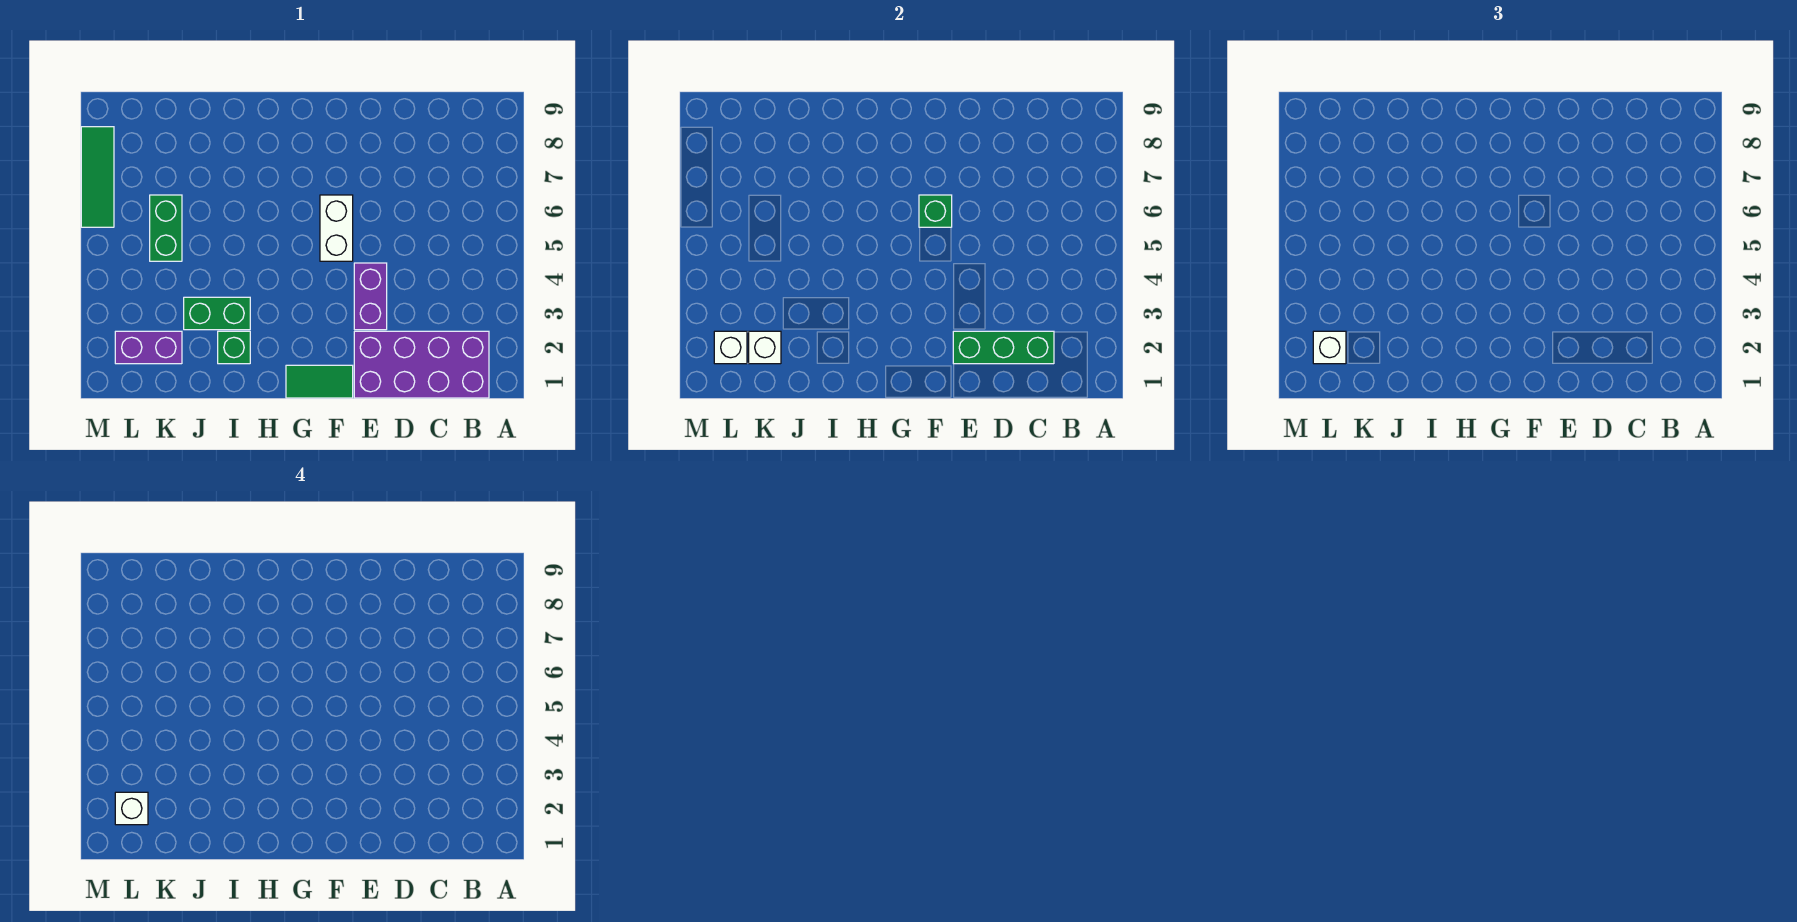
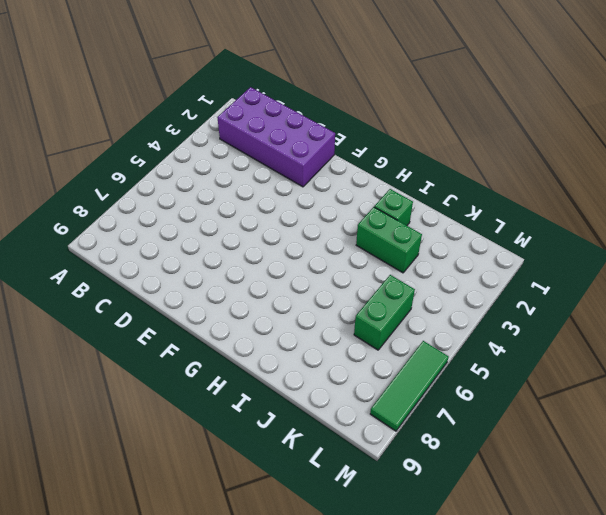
none -> purple brick E3:E4 level 1
none -> green tile F1:G1 level 1
none -> white brick F5:F6 level 1

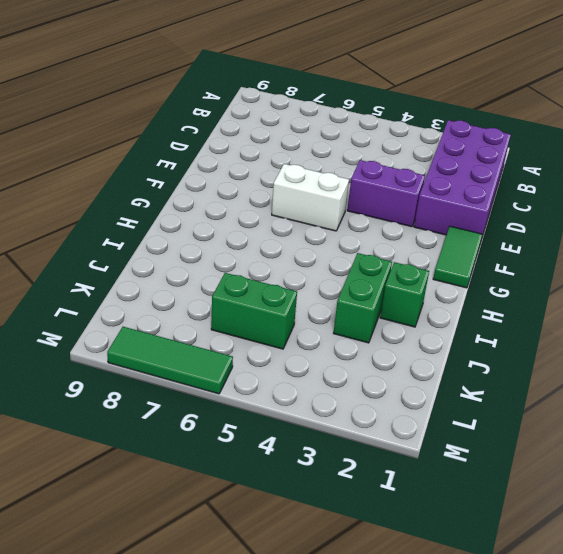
none -> purple brick K2:L2 level 1
none -> green brick C2:E2 level 2
none -> green brick F6 level 2

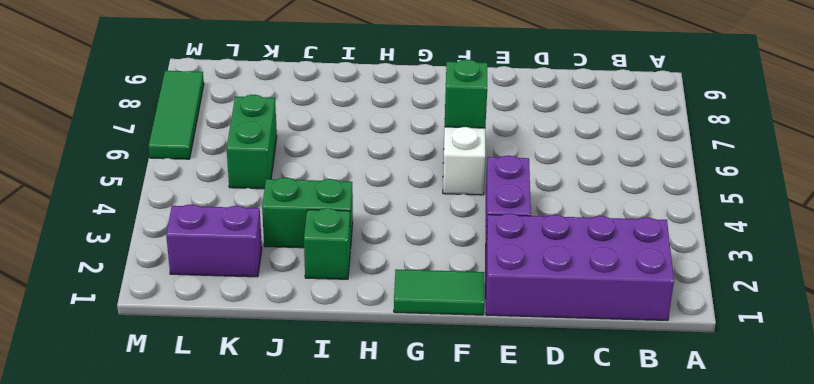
none -> green brick C2:E2 level 2
none -> white brick K2 level 2
none -> white brick L2 level 2

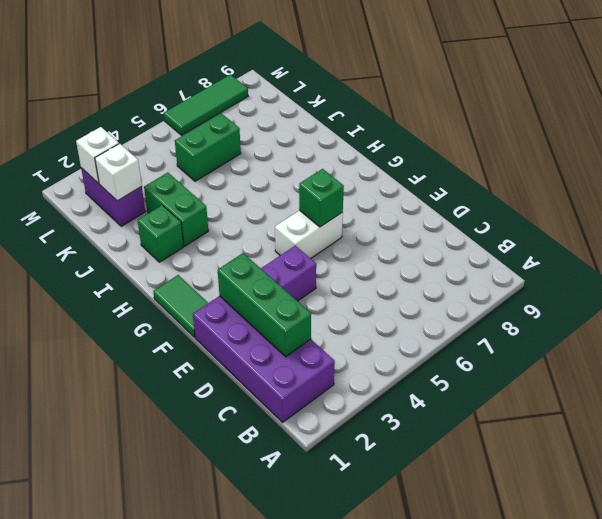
none -> white brick L2 level 3
none -> white brick L2 level 4

